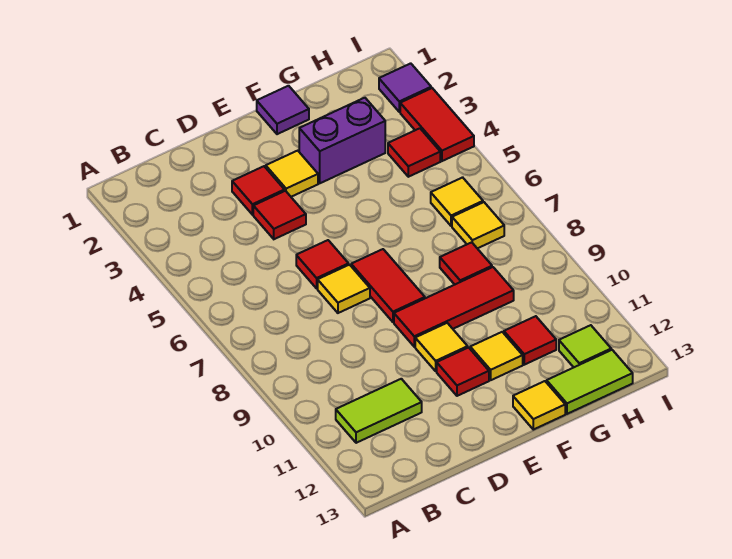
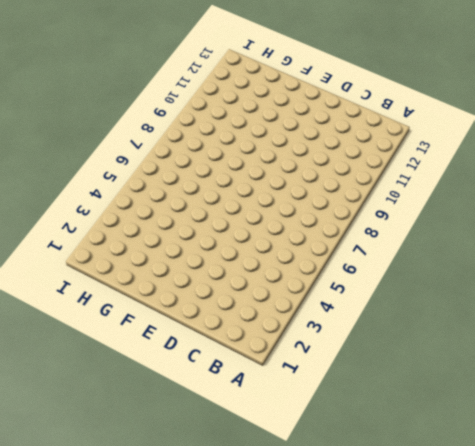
none -> lime tile B11:C11 level 1
none -> red tile D3 level 1
none -> red tile D4 level 1

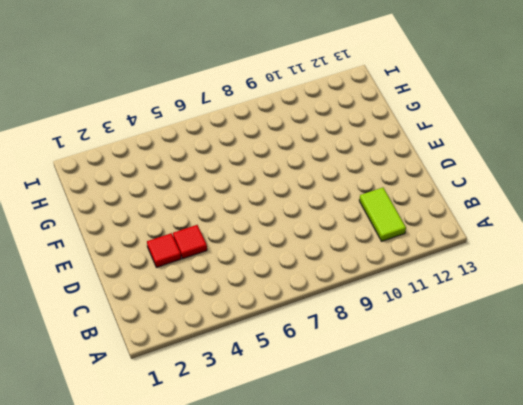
none -> red tile D6 level 1
none -> yellow tile D7 level 1
none -> yellow tile E3 level 1

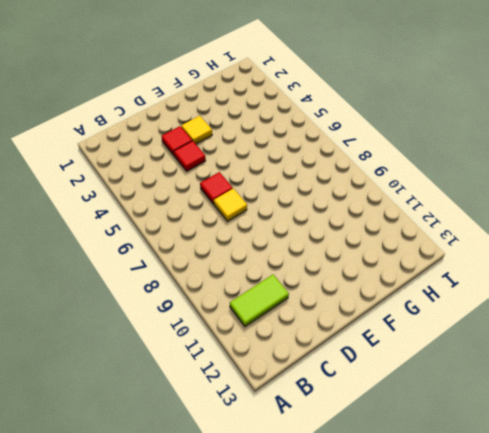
none -> red tile E7:E8 level 1
none -> red tile E9:G9 level 1
none -> yellow tile E10 level 1

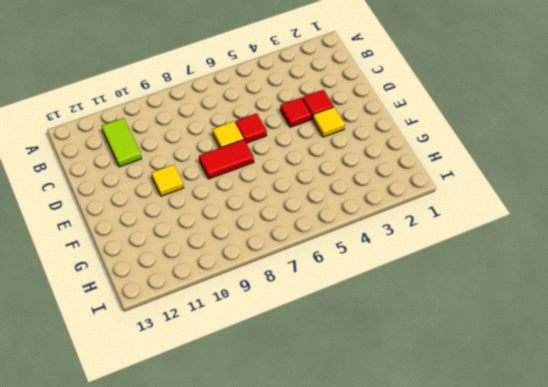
none -> red tile E9:G9 level 1
none -> red tile E11 level 1
none -> purple tile F1 level 1

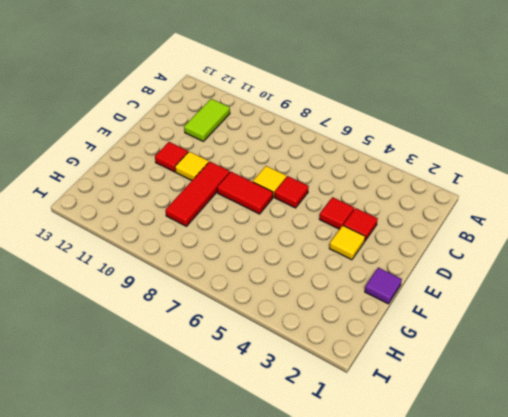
none -> purple brick F3:G3 level 1
none -> yellow tile F11 level 1
none -> yellow tile F13 level 1

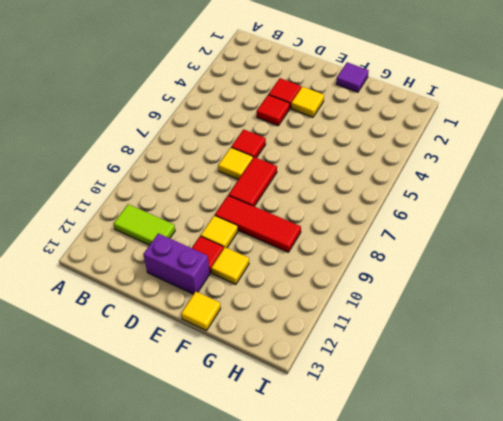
purple brick D12:E12 level 1 -> purple brick F3:G3 level 1
none -> red tile G8 level 1
none -> red tile G11 level 1
none -> lime tile G13:H13 level 1

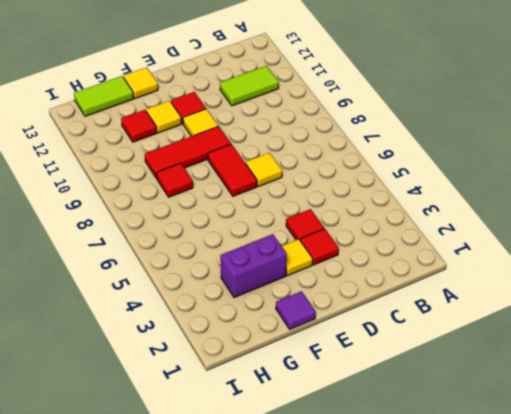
none -> red tile D6 level 1
none -> red tile H4 level 1
none -> yellow tile H6 level 1

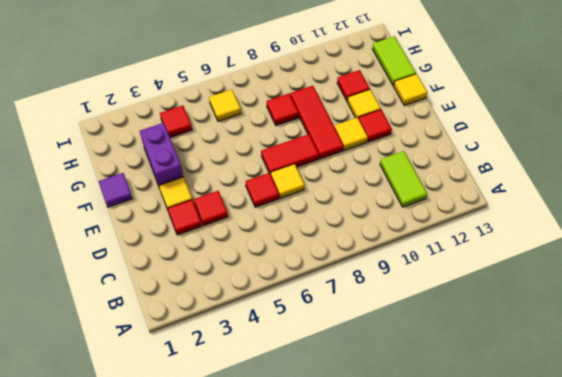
none -> yellow tile H7 level 1
none -> lime tile H12 level 1
none -> purple tile I2 level 1

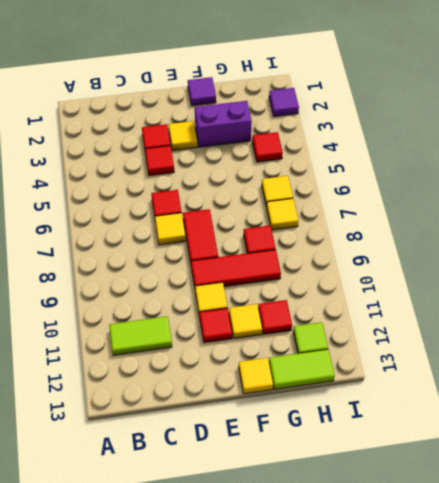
none -> red tile I3:I4 level 1

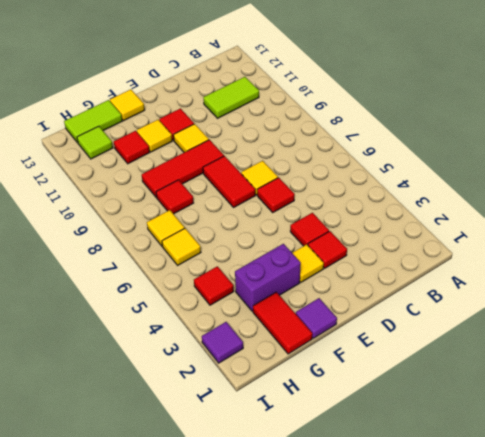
red tile G1:G2 level 1 -> red tile I3:I4 level 1

